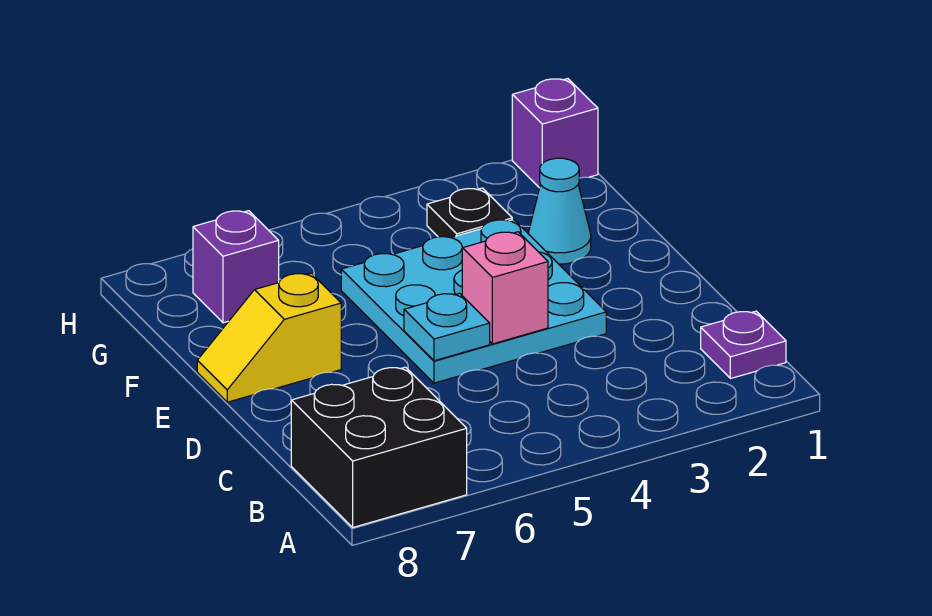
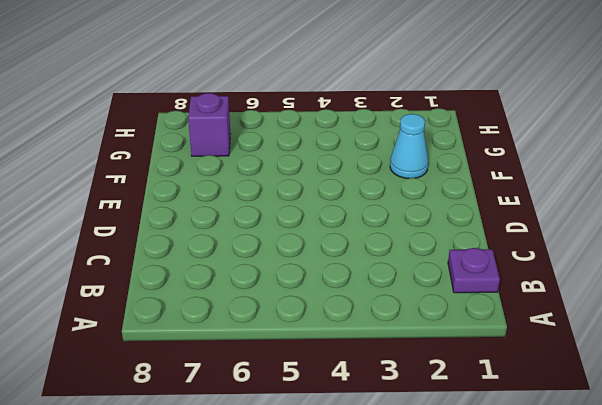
none -> black brick A7:B8 level 1
none -> cyan plate D3:F5 level 1

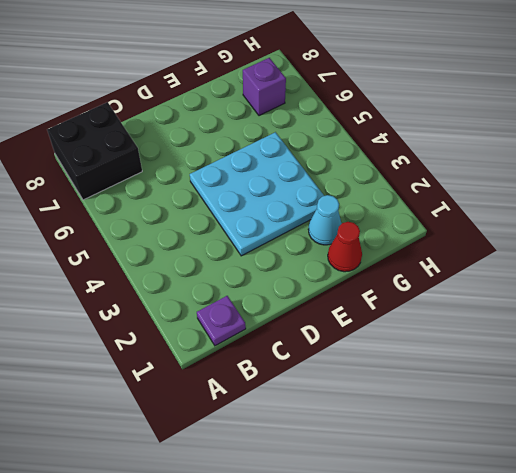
red cone F1 level 1 -> none
none -> yellow slope E7:E8 level 1 top 7
none -> black plate G3 level 1

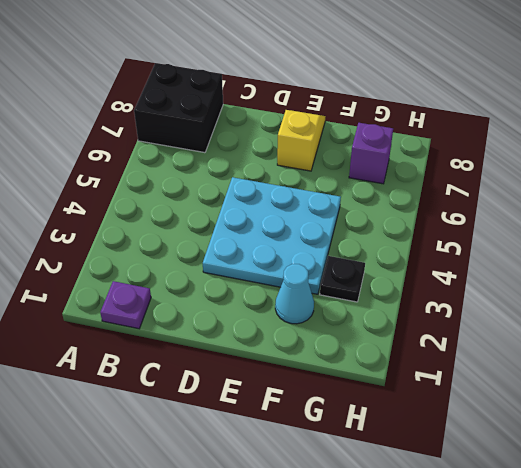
none -> purple brick H1 level 1
none -> pink brick D4 level 2

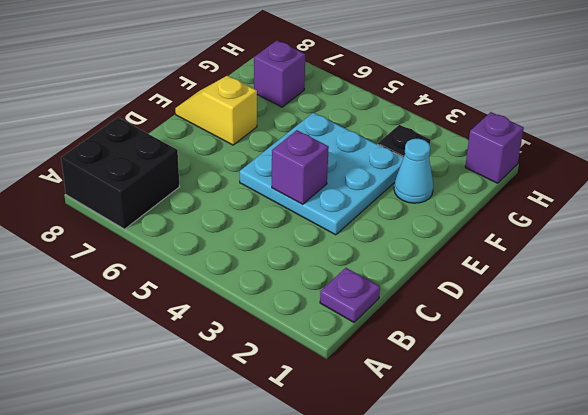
purple brick D4 level 2 -> pink brick D4 level 2
none -> cyan plate D5 level 2

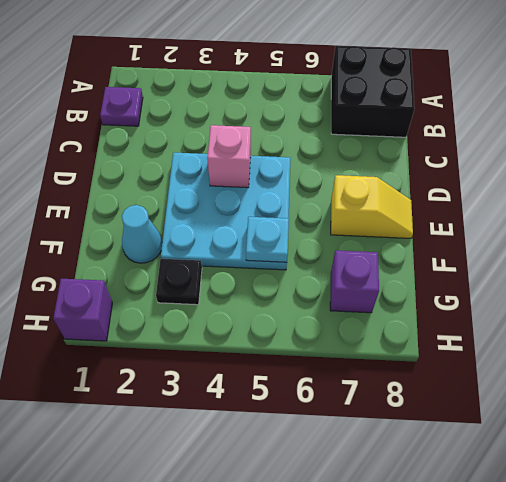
cyan plate F5 level 2 -> cyan plate D5 level 2

